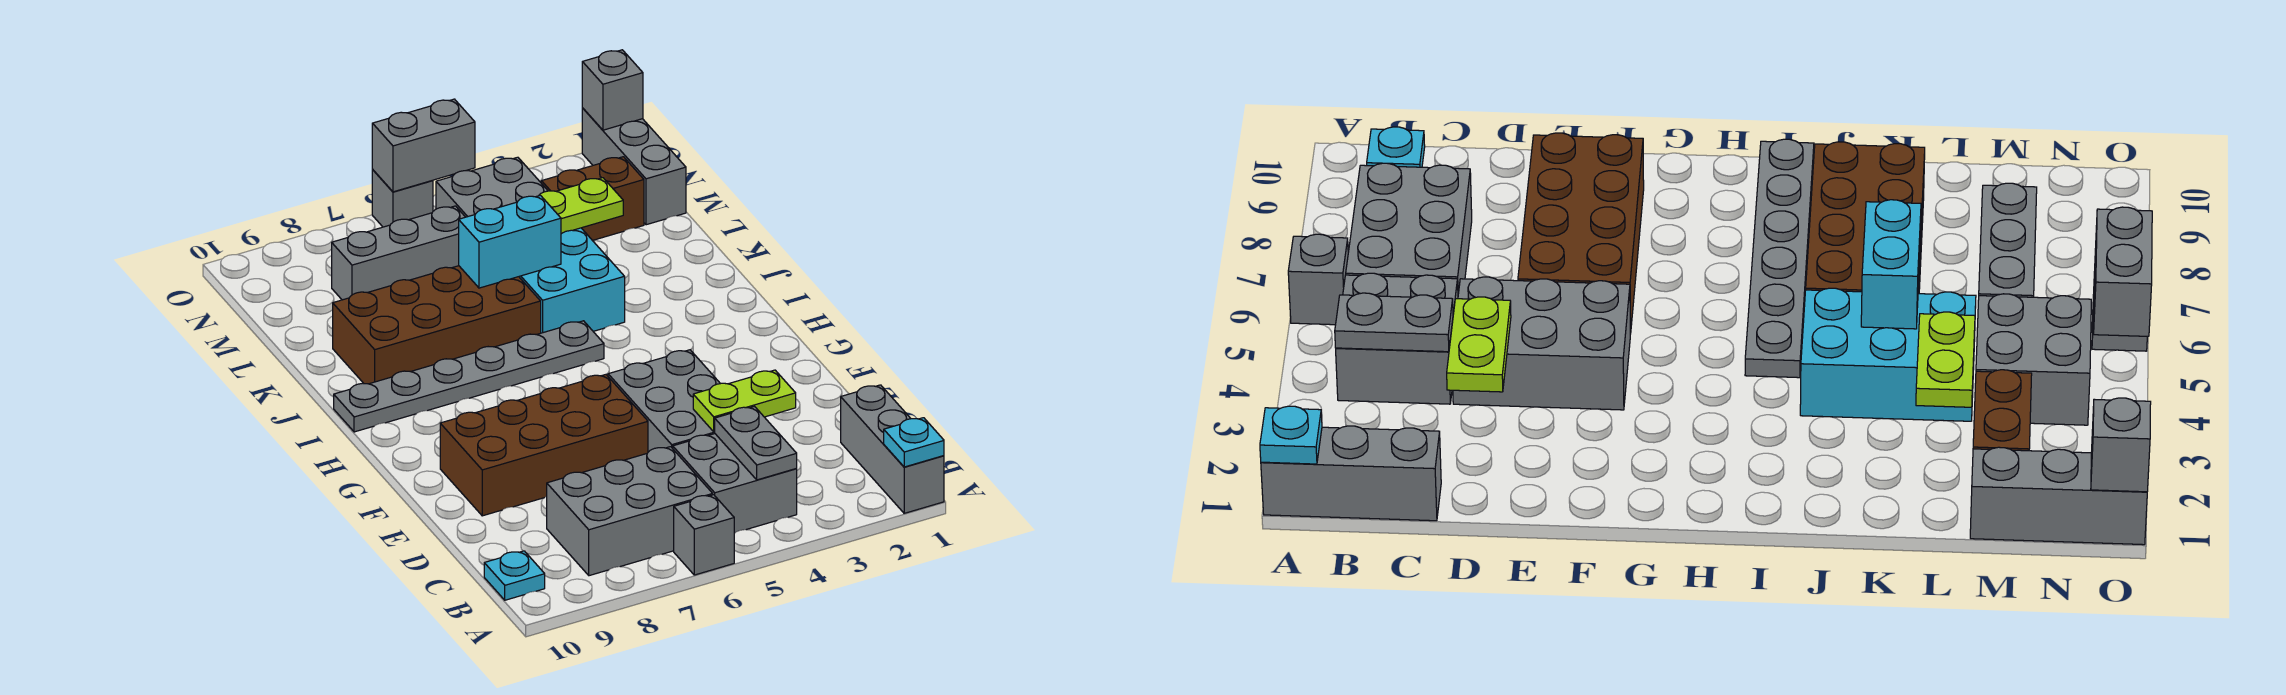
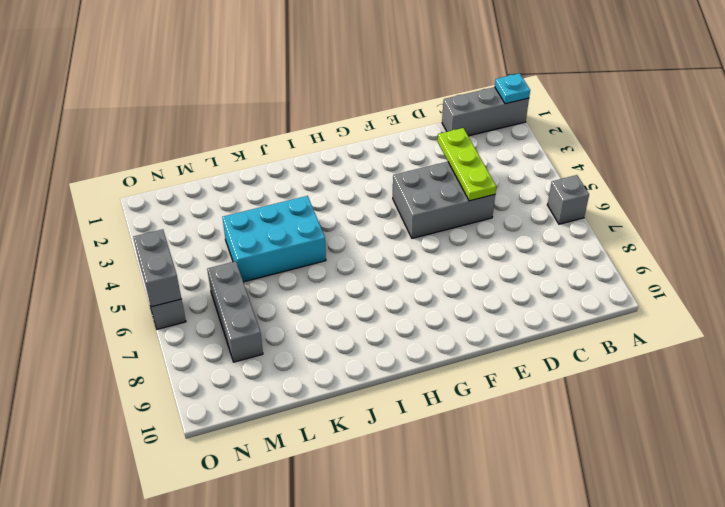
lime plate D3:D5 level 2 -> lime plate D3:D4 level 2
none -> grey brick B4:C5 level 1
none -> grey brick B6:C8 level 1
none -> cyan plate B10 level 1

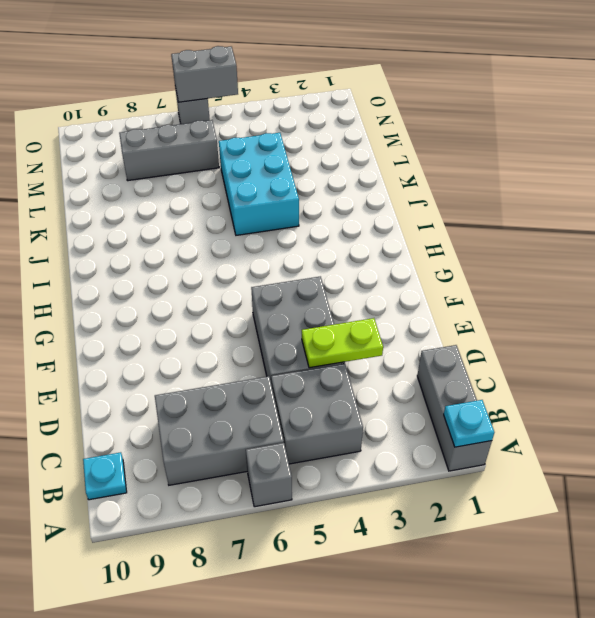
none -> brown brick E6:F9 level 1
none -> grey plate I5:I10 level 1
none -> brown brick J6:K9 level 1

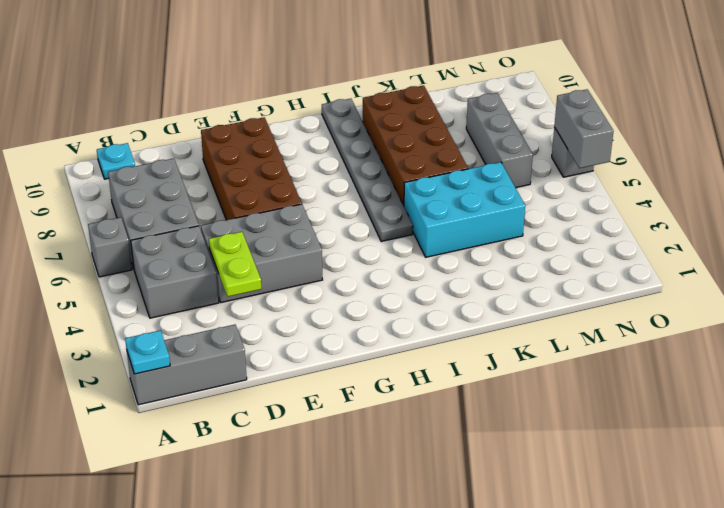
none -> grey brick M1:O1 level 1
none -> brown brick M2:M3 level 1
none -> grey brick M4:N5 level 1

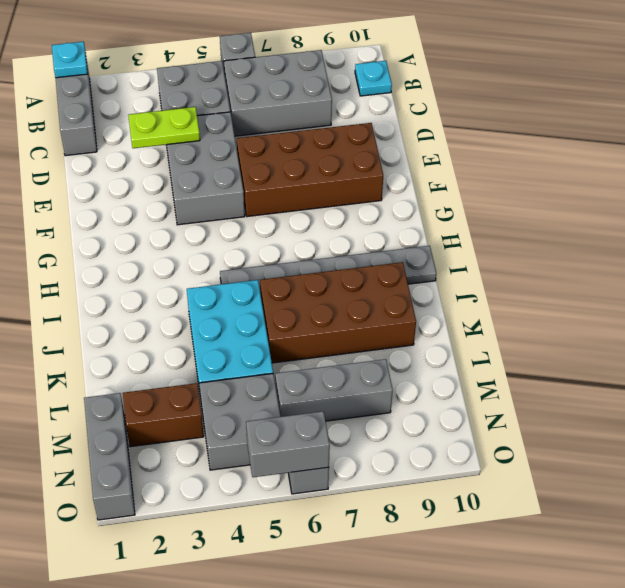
none -> grey plate B4:C4 level 2
none -> cyan brick K5:K6 level 2
none -> lime plate L3:L4 level 2

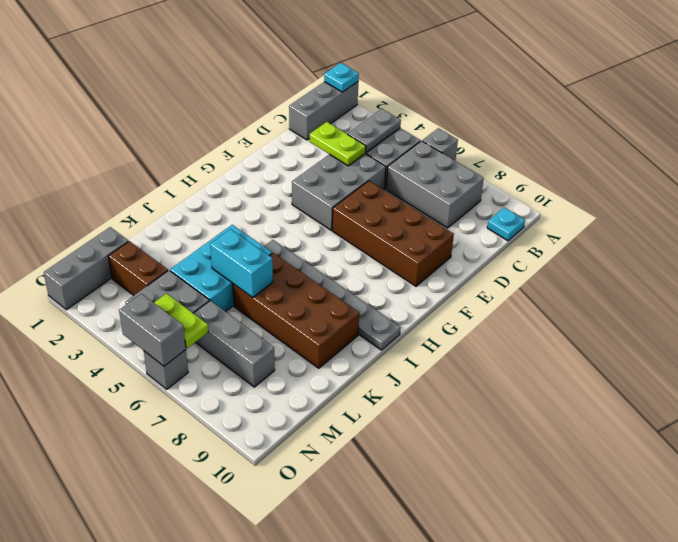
lime plate N5:N6 level 2 -> lime plate L3:L4 level 2
none -> grey brick O1 level 2

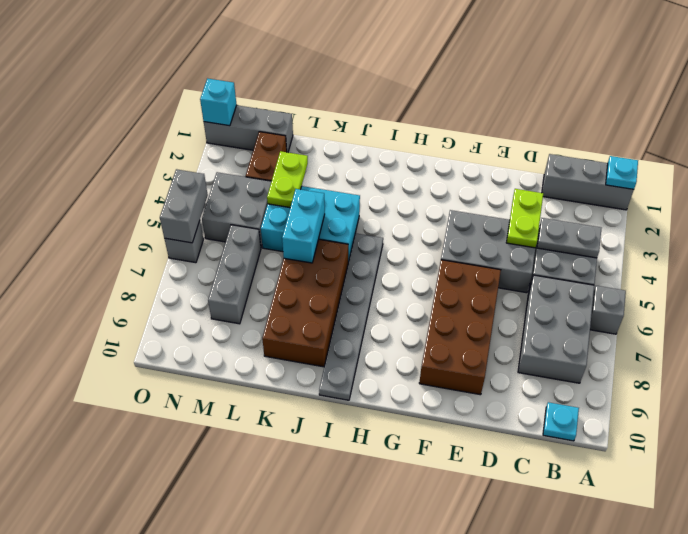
cyan brick O1 level 2 -> grey brick O1 level 2

